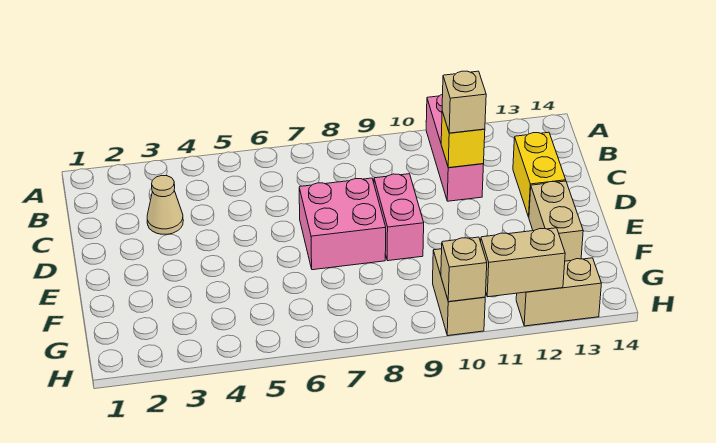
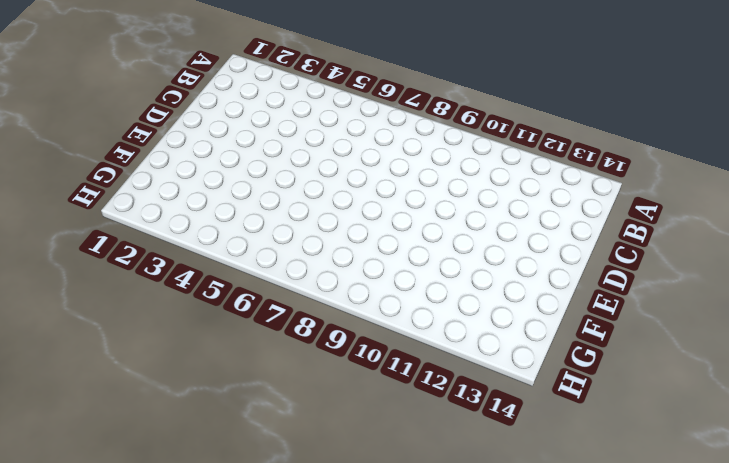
none -> pink brick A11:C11 level 1
none -> tan cone C3 level 1
none -> yellow brick C13:D13 level 1

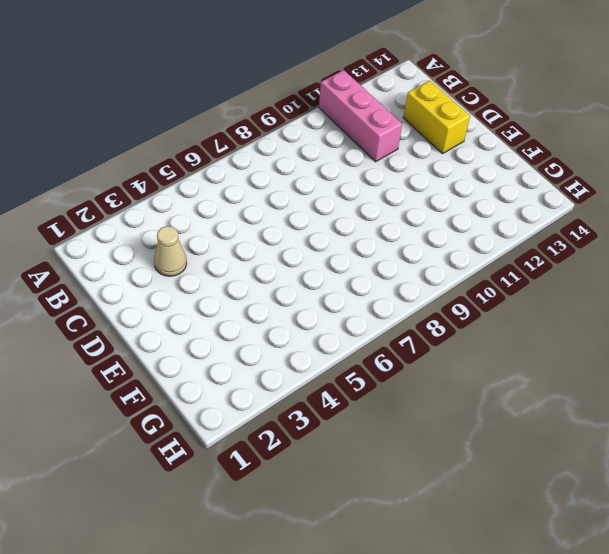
none -> pink brick D7:E8 level 1
none -> pink brick D9:E9 level 1
none -> tan brick E13:F13 level 1

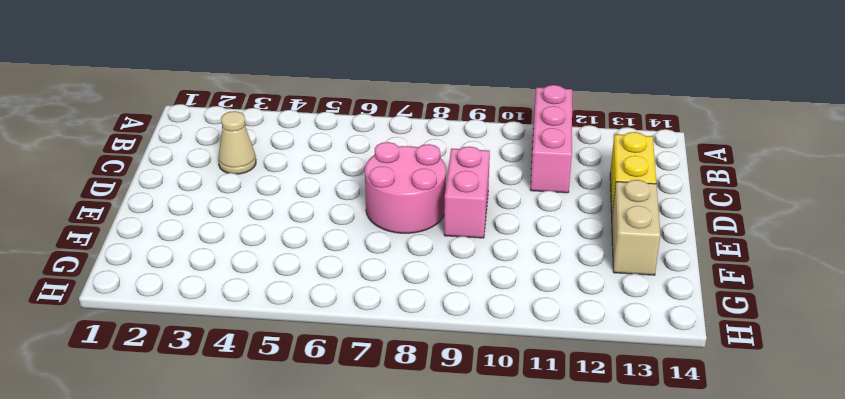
pink round brick D7:E8 level 1 -> pink brick D7:E8 level 1
none -> tan brick G10:H10 level 1
none -> tan brick H12:H13 level 1
none -> yellow brick C11 level 2

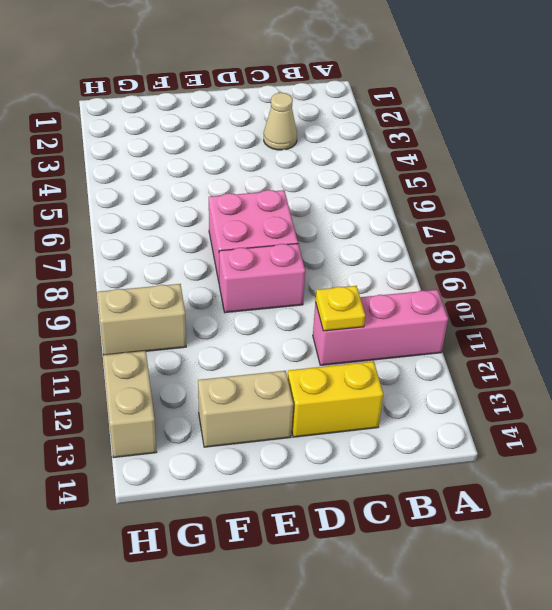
yellow plate C11 level 2 -> yellow brick C11 level 2
none -> tan brick H10 level 2
none -> tan brick H11:H12 level 2
none -> tan brick C11 level 3

